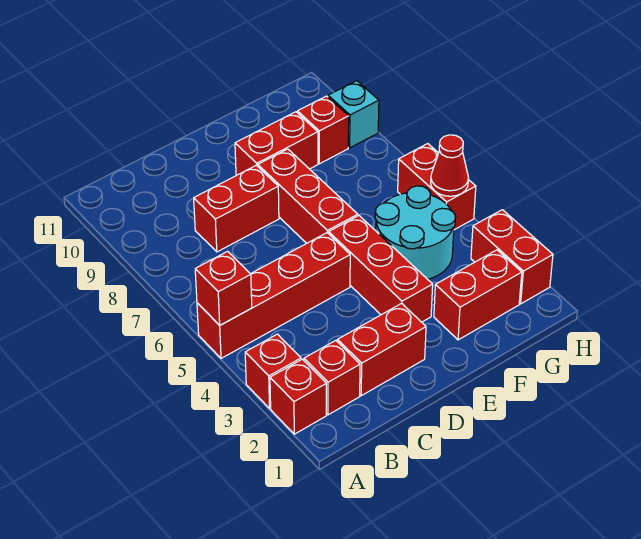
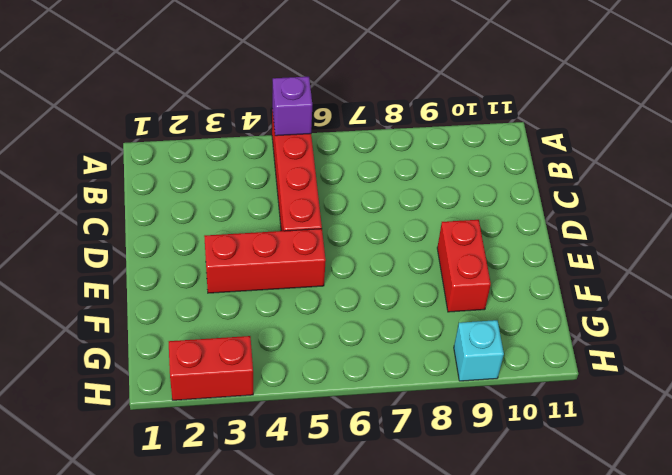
purple brick A5 level 2 -> red brick A5 level 2
none -> red brick A2 level 1
none -> red brick A3 level 1
none -> red brick B2 level 1

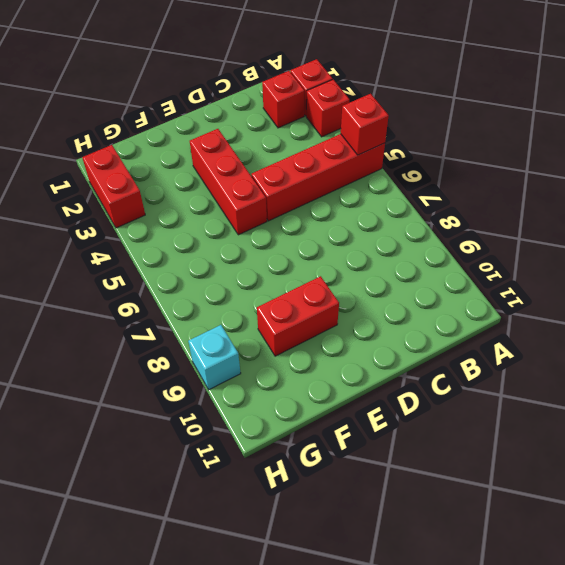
none -> red brick C2:D2 level 1
none -> red brick C8:D8 level 1
none -> red brick E6:E8 level 1

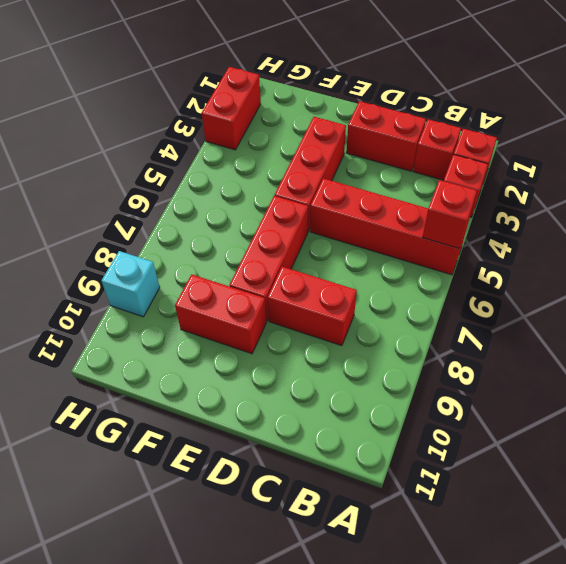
none -> red brick F2:G2 level 1
none -> cyan round brick F4:G5 level 1
none -> red brick G9 level 1

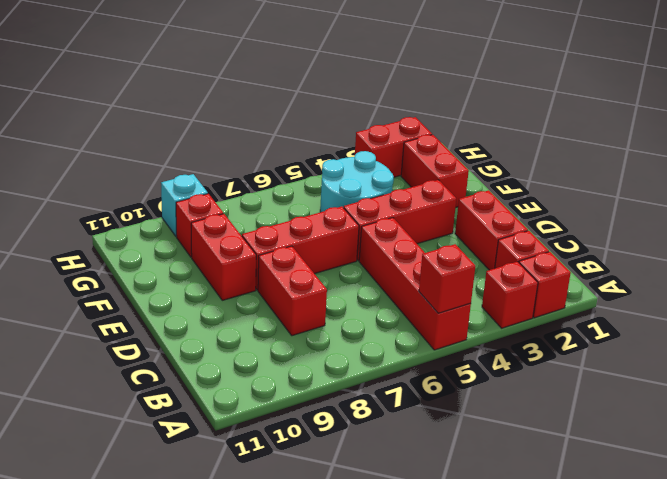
none -> red brick H5:H6 level 1
none -> red cone H5 level 2

